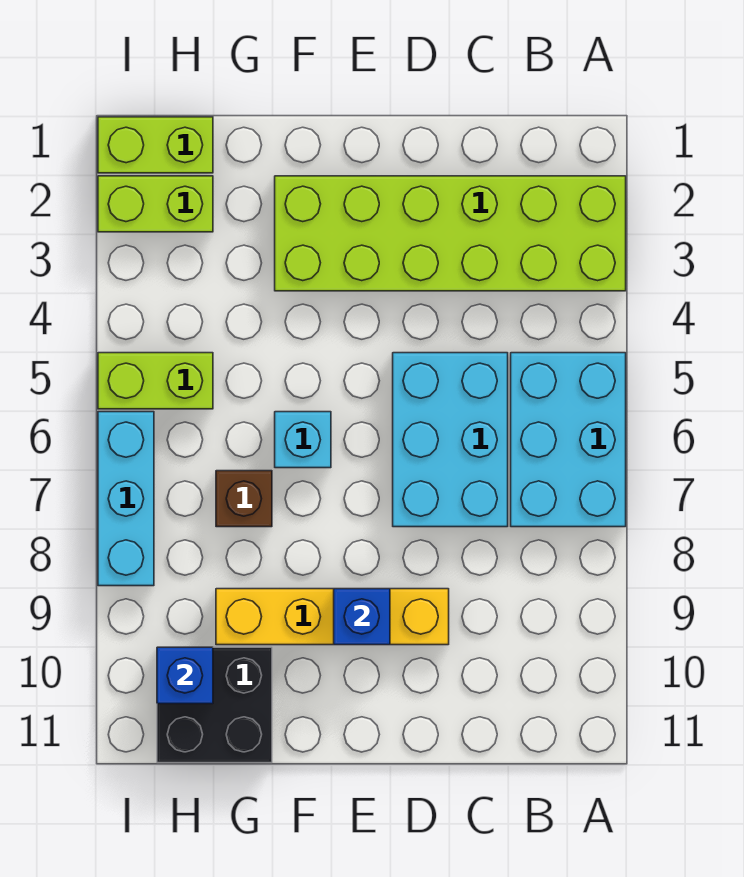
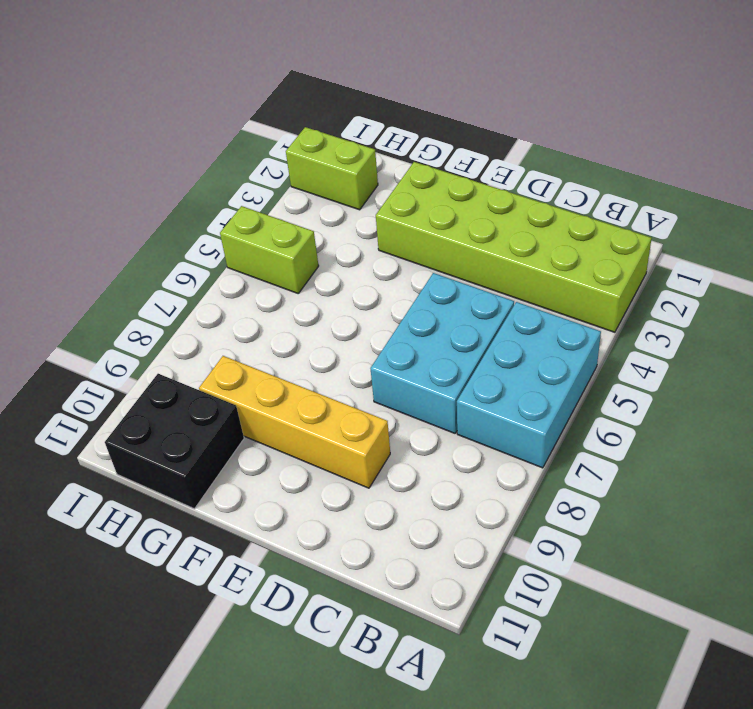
none -> cyan brick F6 level 1
none -> brown brick G7 level 1
none -> lime brick H1:I1 level 1

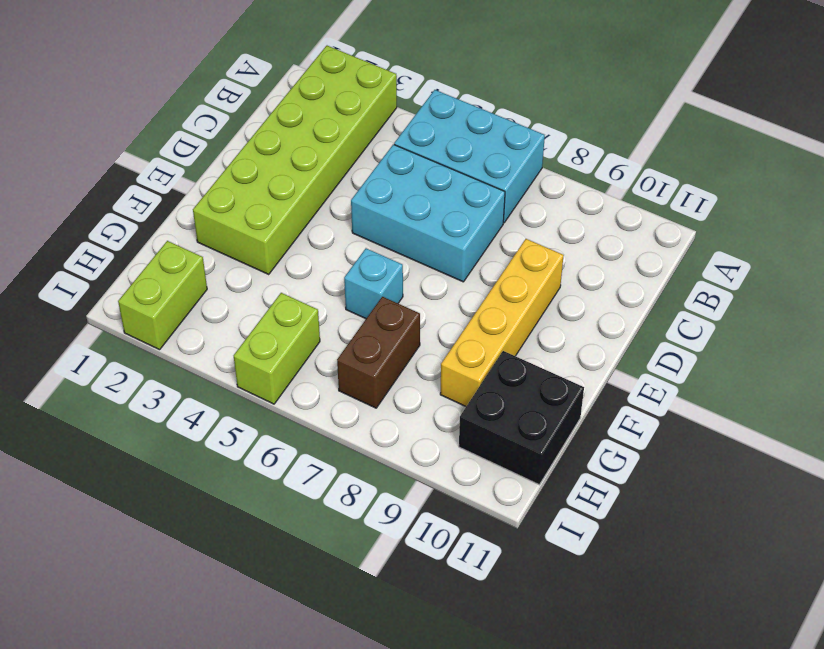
brown brick G7:H7 level 1 -> brown brick G7 level 1
none -> lime brick H1:I1 level 1
none -> cyan brick I6:I8 level 1
none -> blue brick E9 level 2

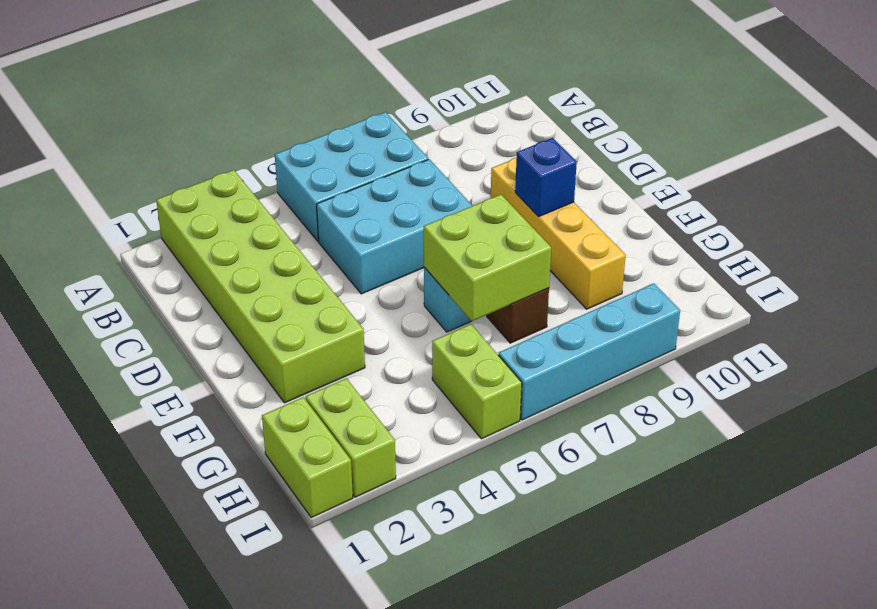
lime brick F6:G7 level 2 -> none
cyan brick I6:I9 level 1 -> cyan brick I6:I8 level 1
none -> black brick G10:H11 level 1
none -> blue brick H10 level 2

